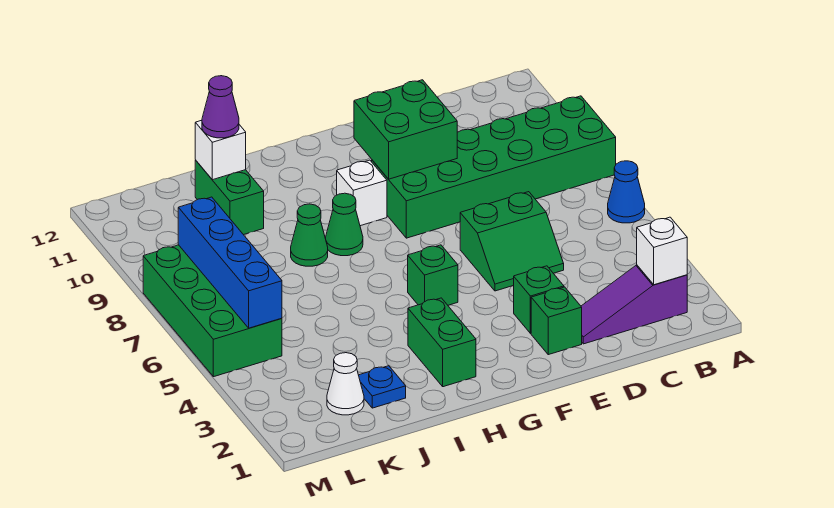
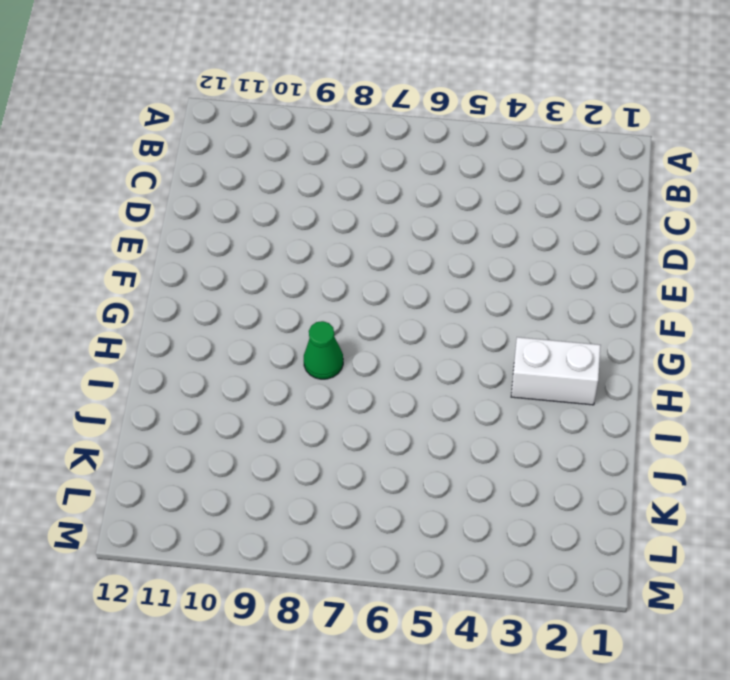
white brick H2:H3 level 1 -> green brick H2:H3 level 1
none -> blue cone A6 level 1
none -> green brick A8:F9 level 1
none -> purple slope B2:D2 level 1 top B

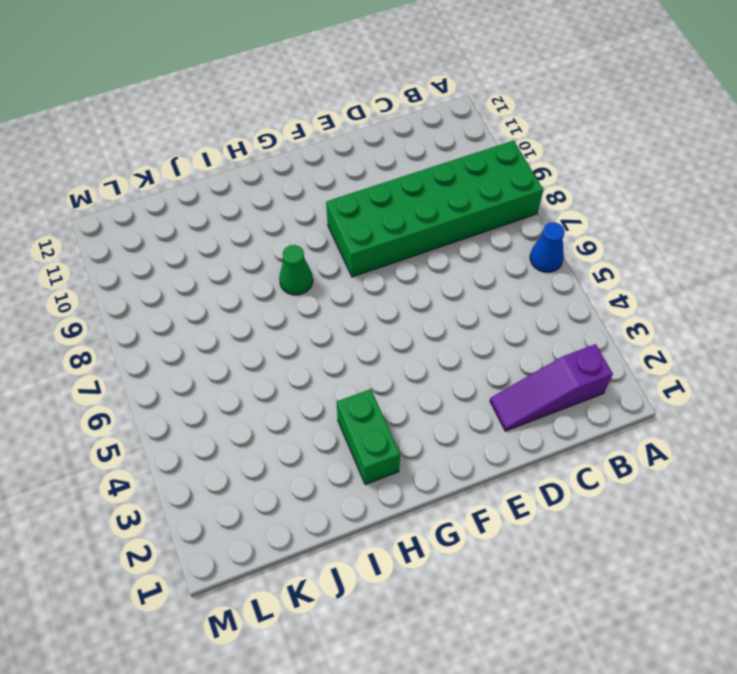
none -> green slope D5:E6 level 1 top 6
none -> green brick E2 level 1
none -> green brick E3 level 1

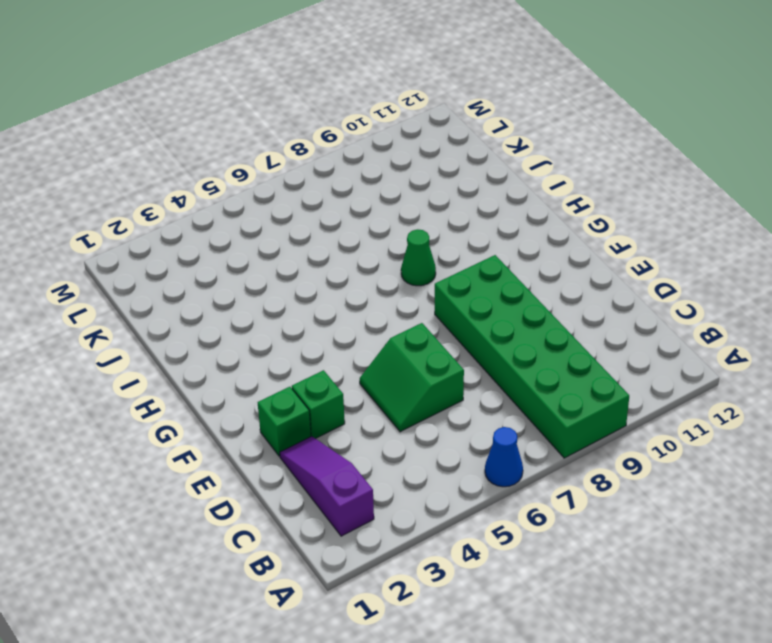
none -> green brick G5 level 1
none -> white brick G9 level 1
none -> green brick H2:H3 level 1

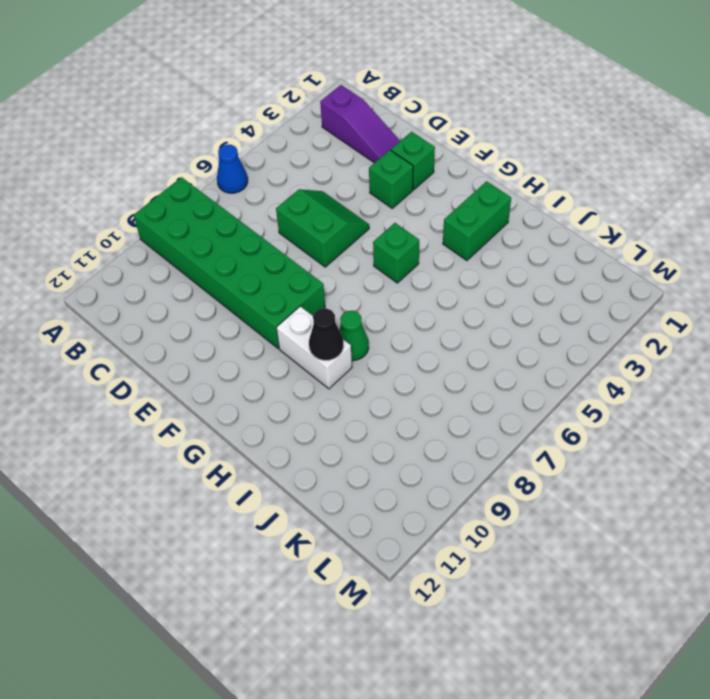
white brick G9:H9 level 1 -> white brick G9 level 1
black cone H9 level 2 -> none
none -> green cone I8 level 1
none -> blue plate J2 level 1
none -> green brick J10:J11 level 1

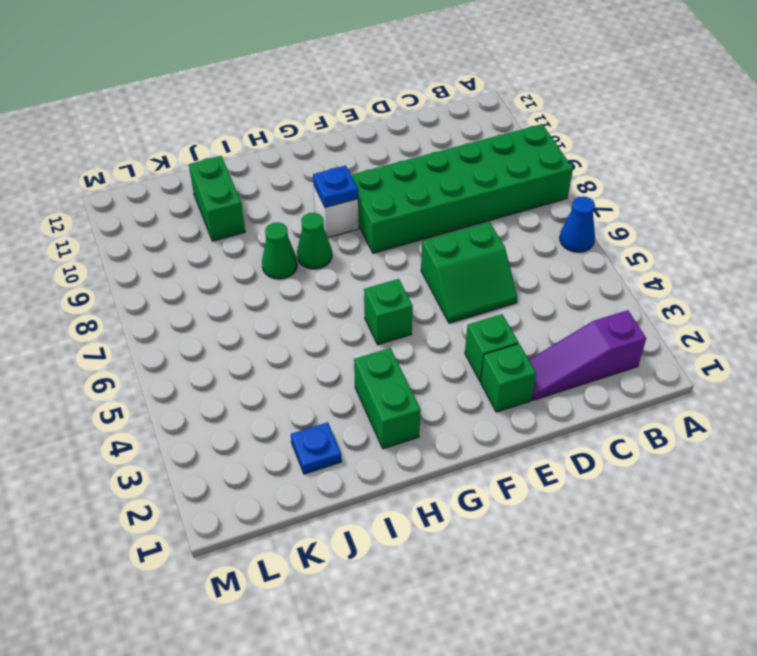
blue plate G9 level 2 -> none
none -> white cone K2 level 1
none -> green brick L5:M8 level 1
none -> white brick B2 level 2

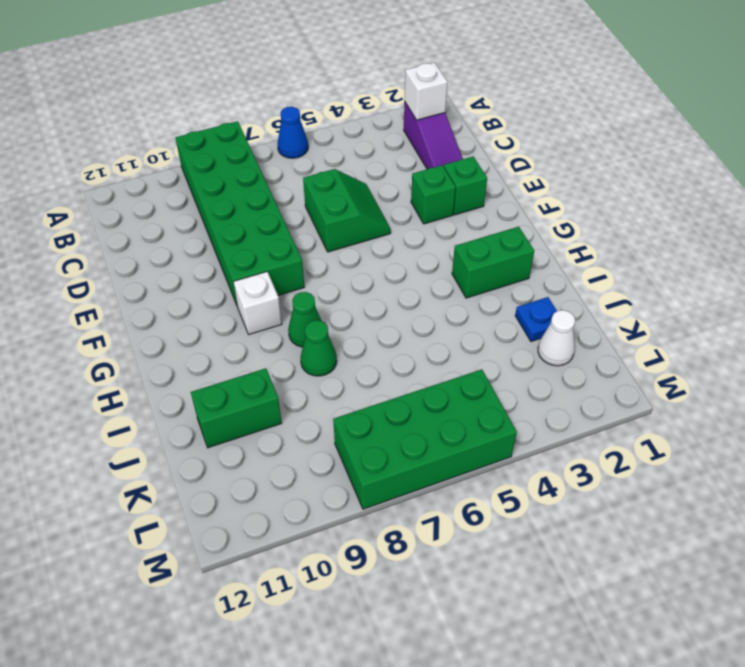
none -> green brick G5 level 1
none -> green brick E9:F10 level 2
none -> white brick J11 level 2

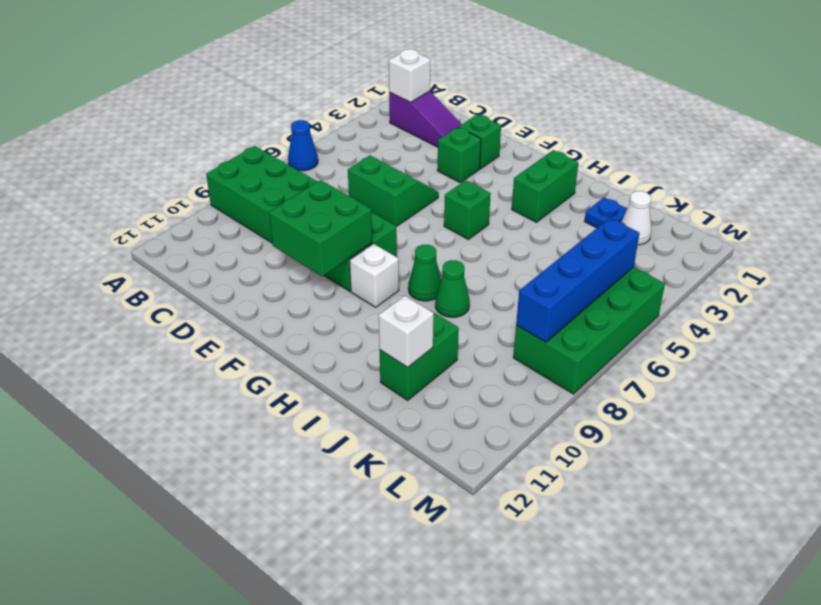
none -> purple cone J11 level 3

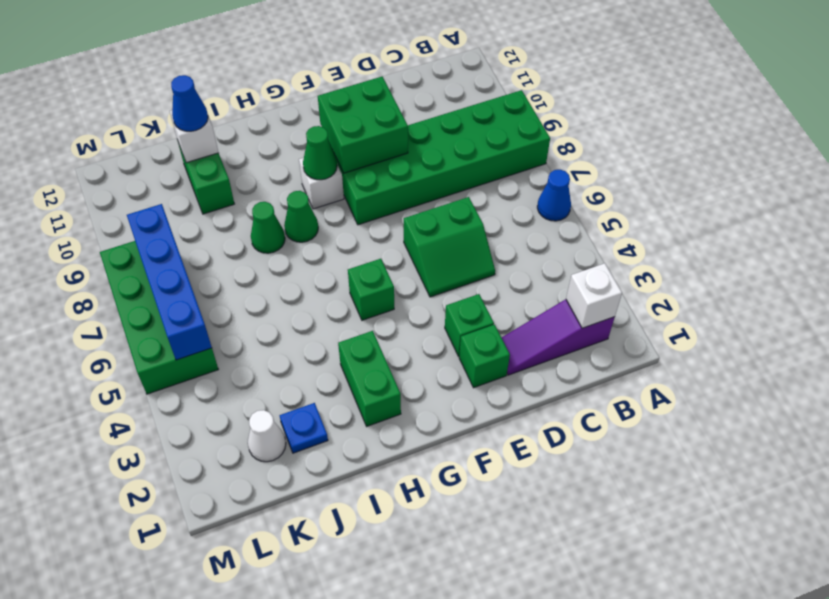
green cone G9 level 2 -> none
blue cone J11 level 3 -> purple cone J11 level 3

